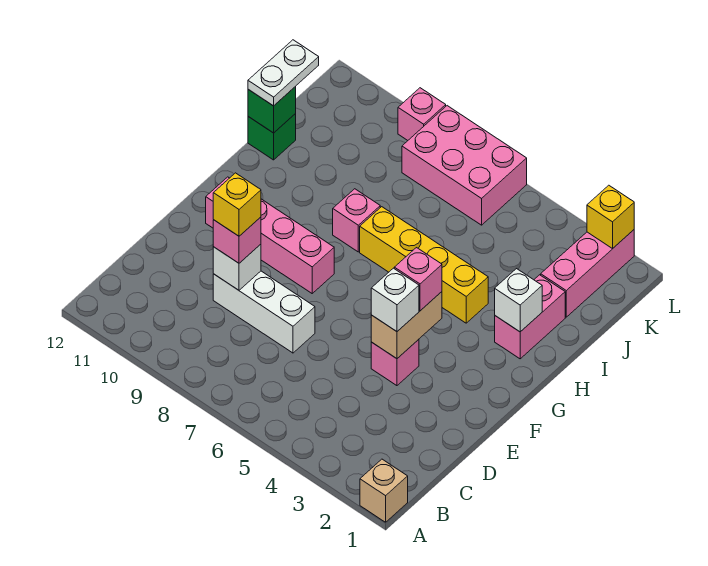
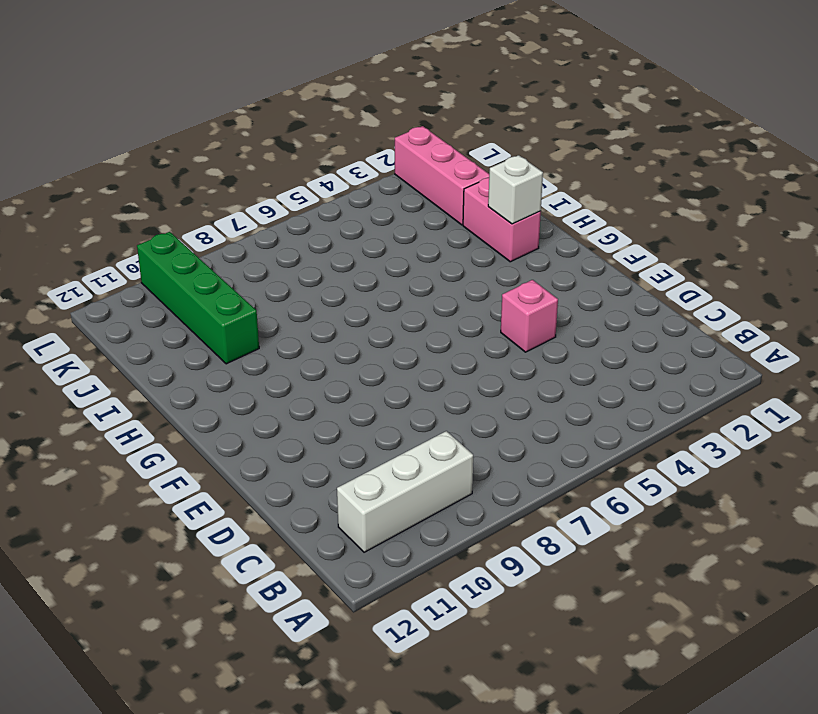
white brick B9:B11 level 1 -> white brick D7:D9 level 1
green brick I10:L10 level 1 -> none
none -> tan brick A1 level 1
none -> pink brick F8:F11 level 1
none -> yellow brick H4:H7 level 1

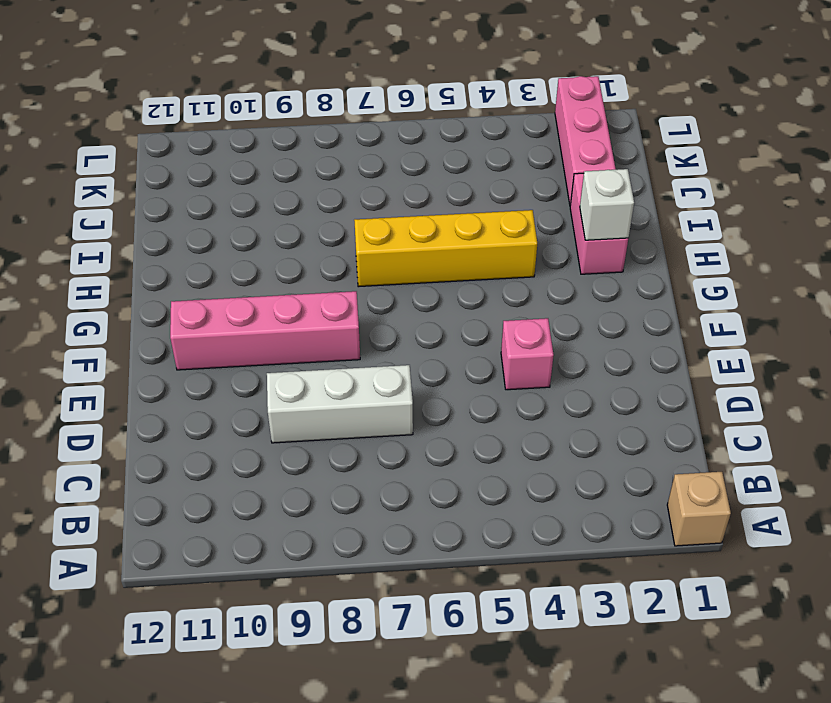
none -> pink brick H8 level 1
none -> green brick I12 level 1
none -> pink brick K6:L8 level 1

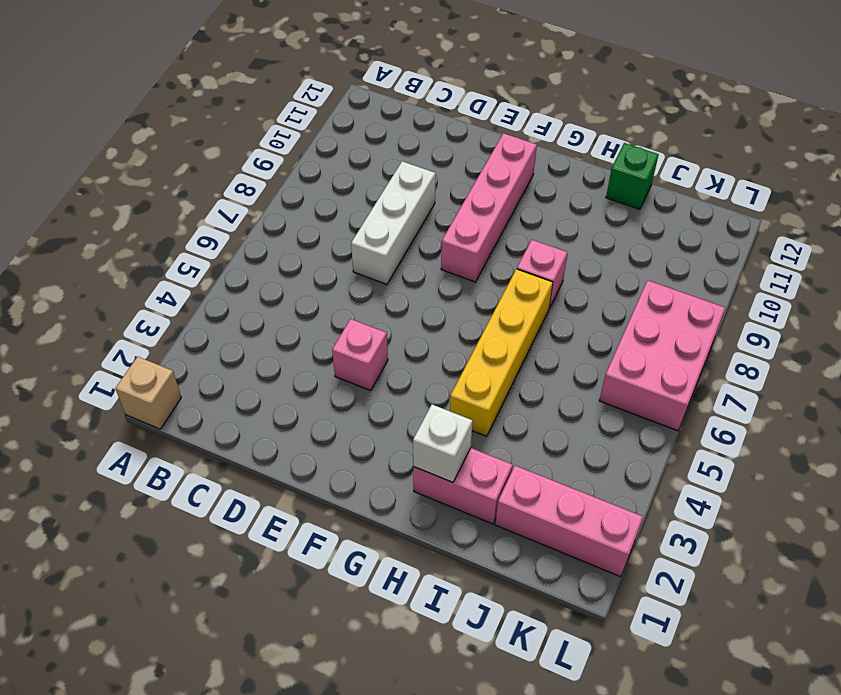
none -> pink brick L9 level 1
none -> white brick D9 level 2
none -> tan brick E4:F4 level 2

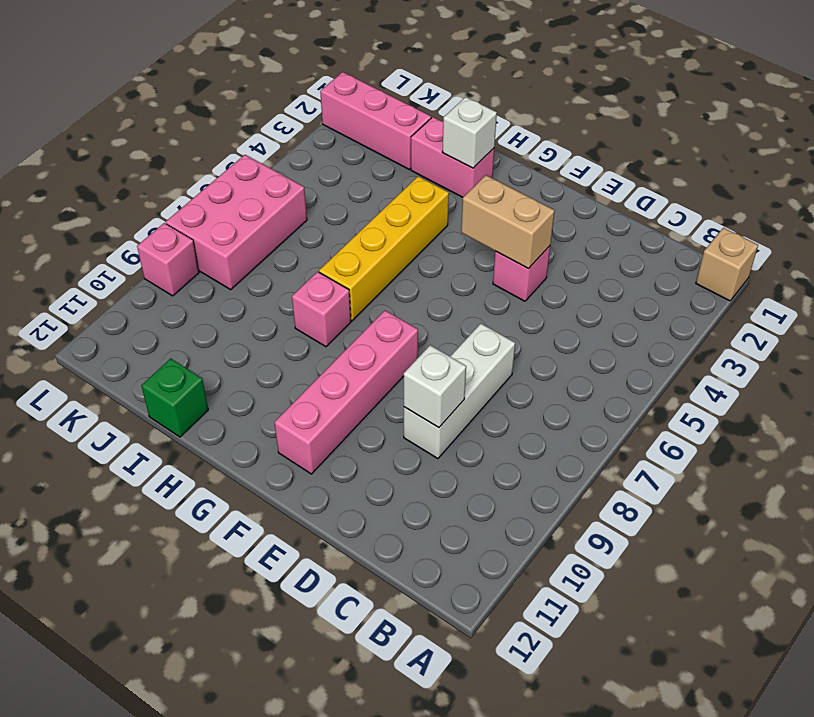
none -> green brick I12 level 2
none -> yellow brick L2 level 2
none -> pink brick D9 level 3

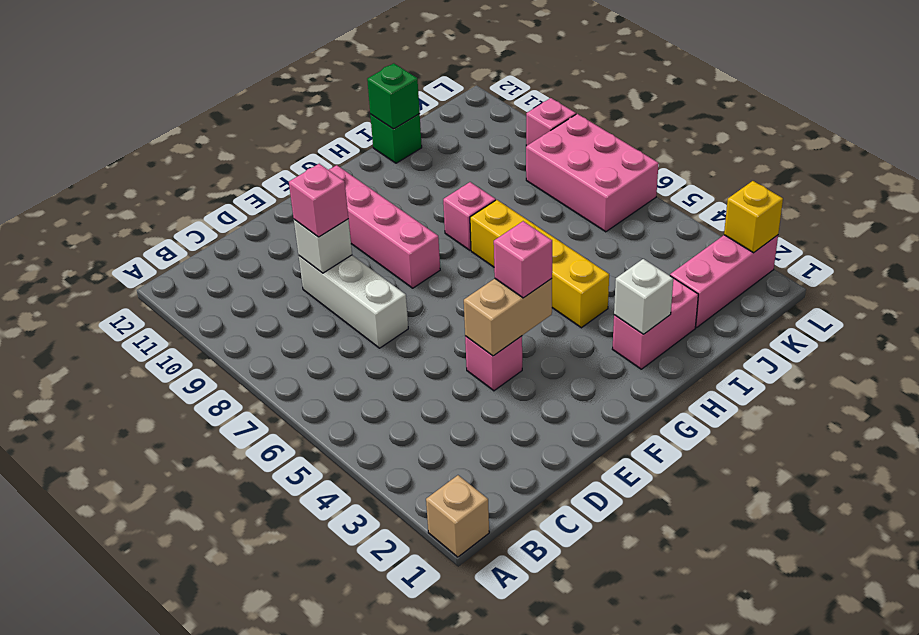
none -> white brick E4 level 3
none -> white plate I12:J12 level 3
none -> yellow brick D9 level 4

